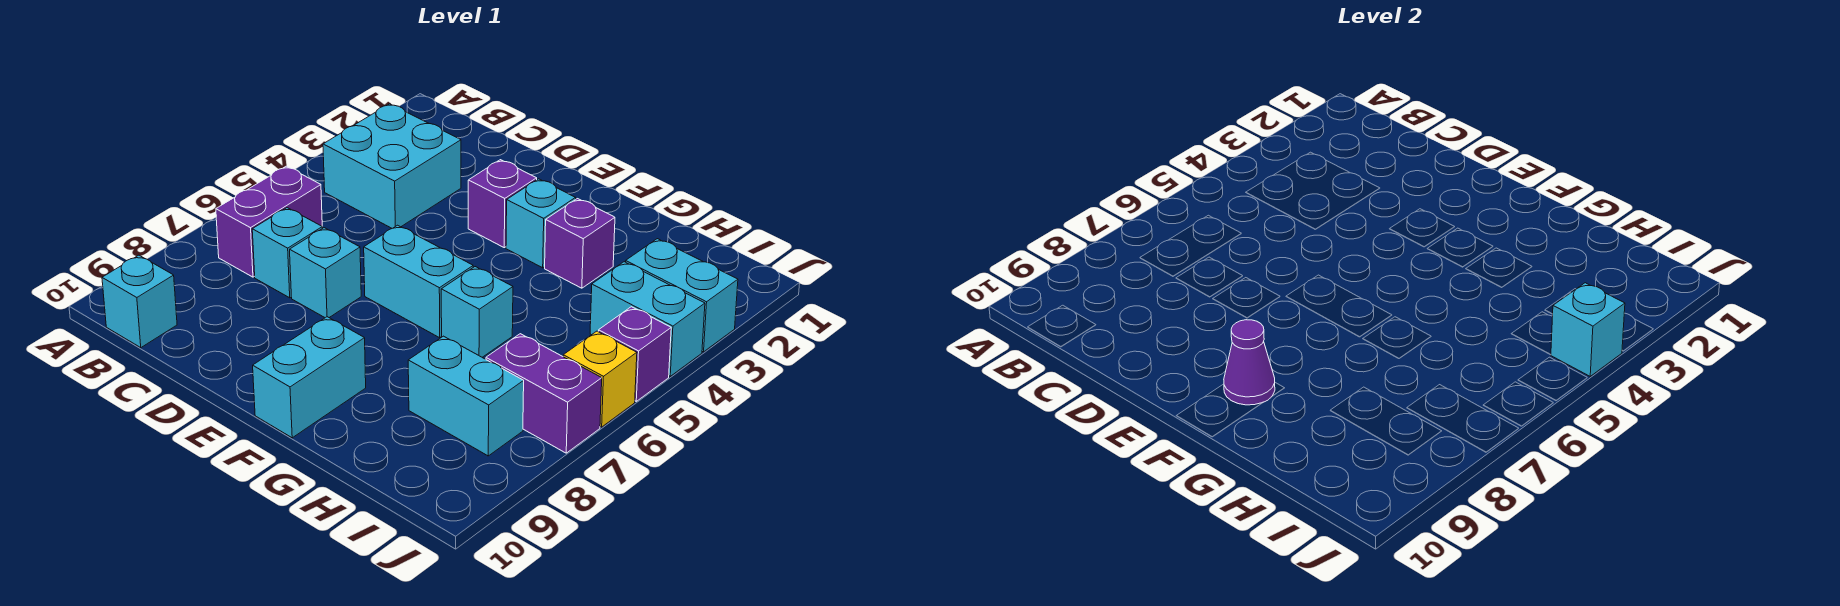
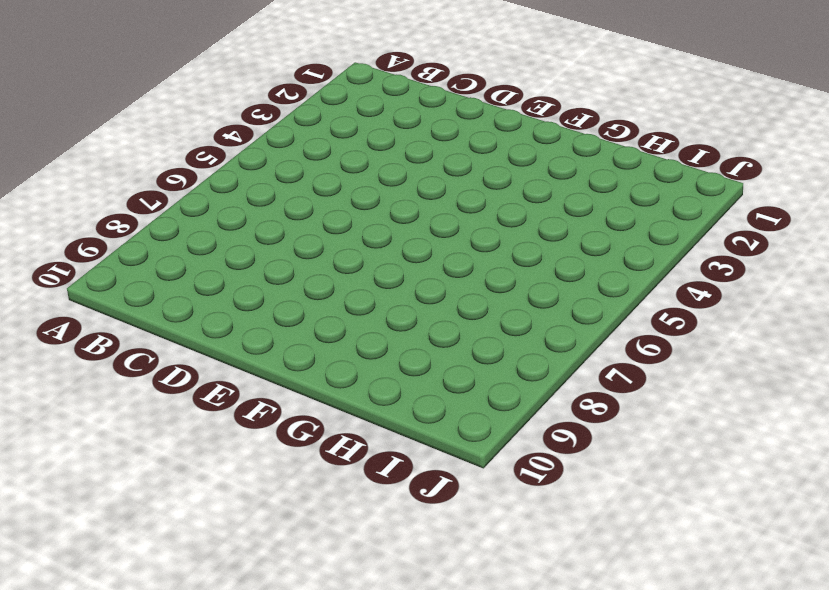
none -> cyan brick B3:C4 level 1
none -> purple brick B6:B7 level 1
none -> cyan brick B10 level 1

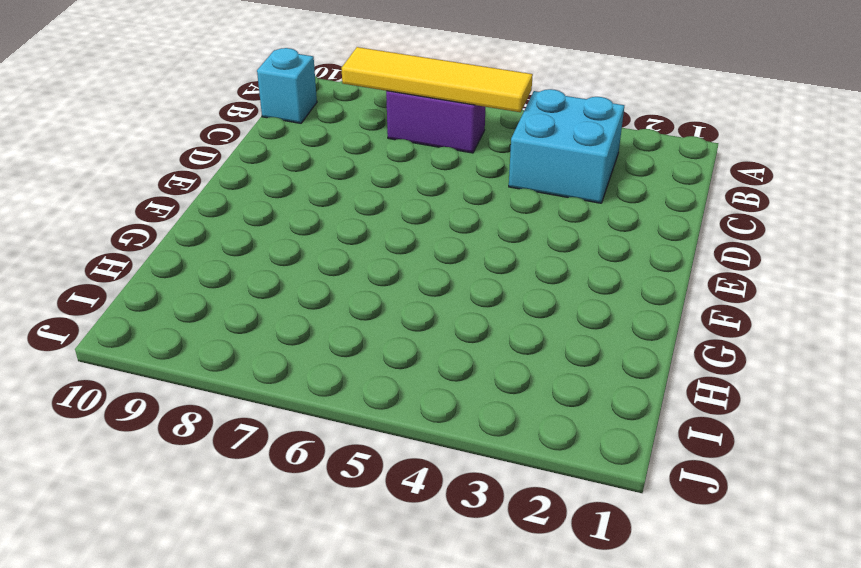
yellow tile B5:B8 level 2 -> none
none -> cyan brick C7 level 1
none -> cyan brick D7 level 1
none -> purple brick E3 level 1

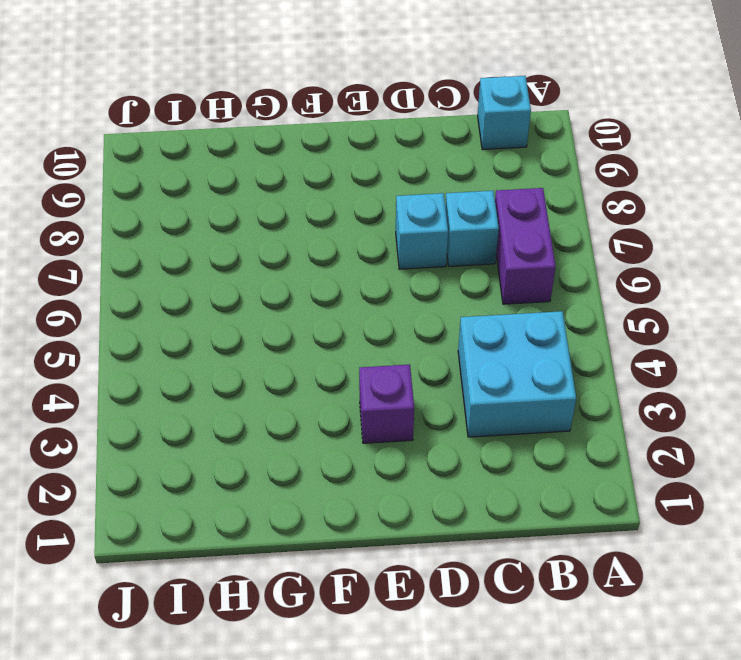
none -> cyan brick E6:F6 level 1
none -> cyan brick F3 level 1
none -> cyan brick F9:F10 level 1

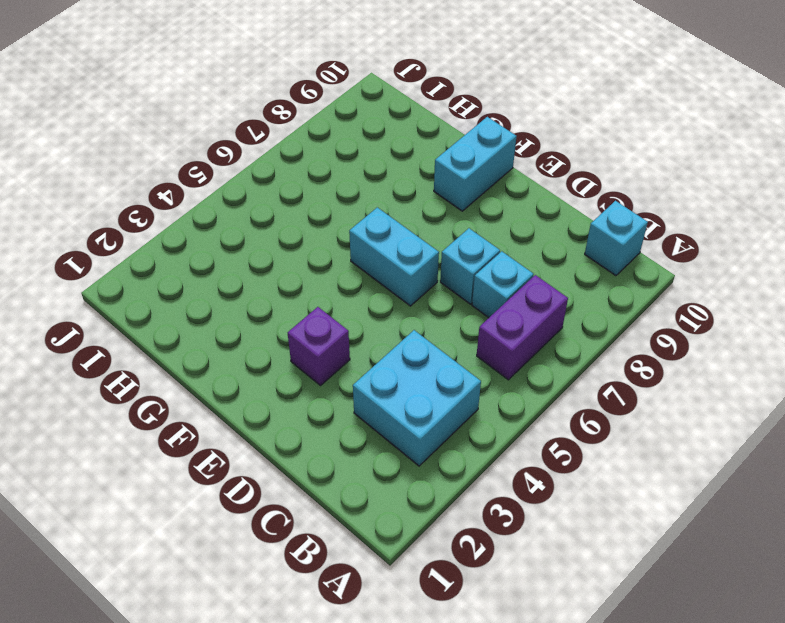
none -> cyan brick F3 level 1
none -> purple brick G3 level 1
none -> cyan brick G6 level 1

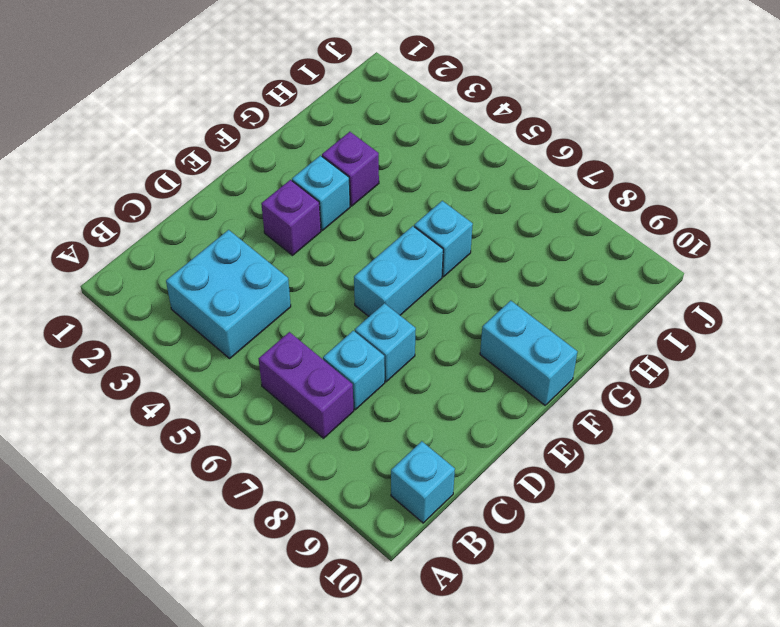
none -> cyan brick H8:I8 level 1
none -> cyan brick I3:J3 level 1
none -> cyan brick I4:J4 level 1

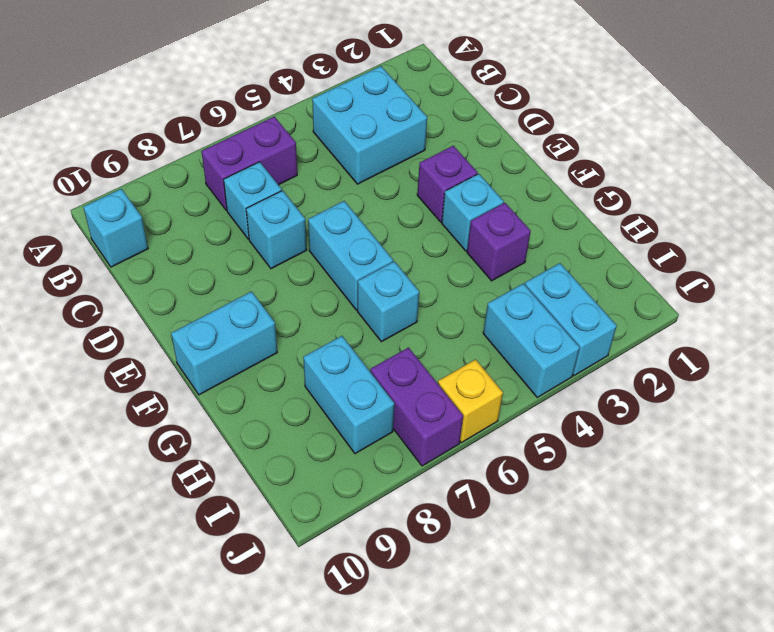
none -> purple brick J5 level 1
none -> purple cone F9 level 2
none -> cyan brick J4 level 2

